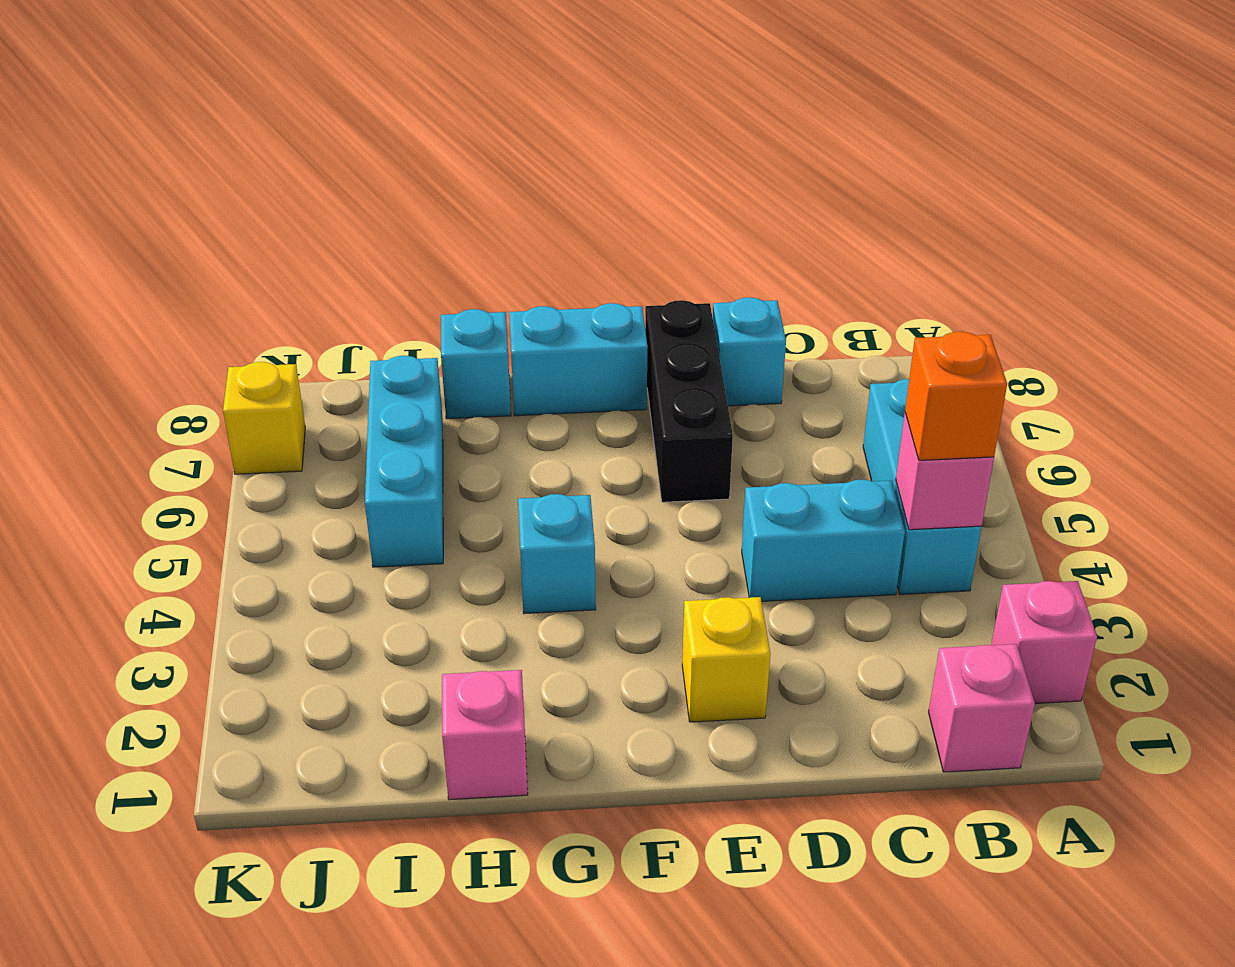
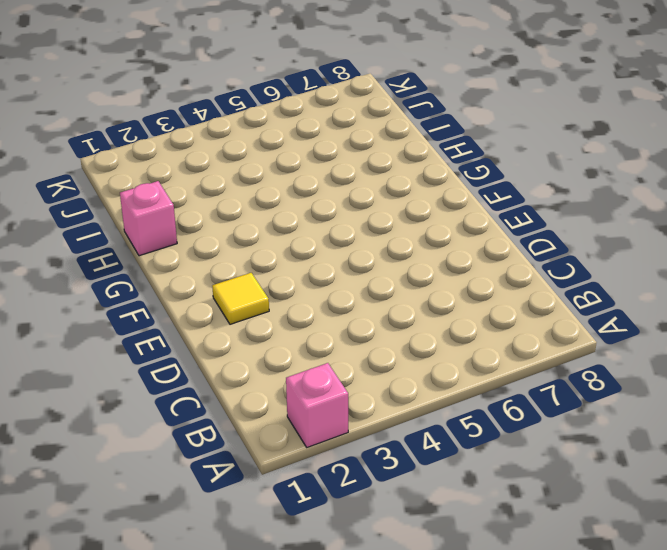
yellow tile E2 level 1 -> yellow brick E2 level 1
none -> pink brick B1 level 1
none -> cyan brick B4:B6 level 1
none -> cyan brick C4:D4 level 1

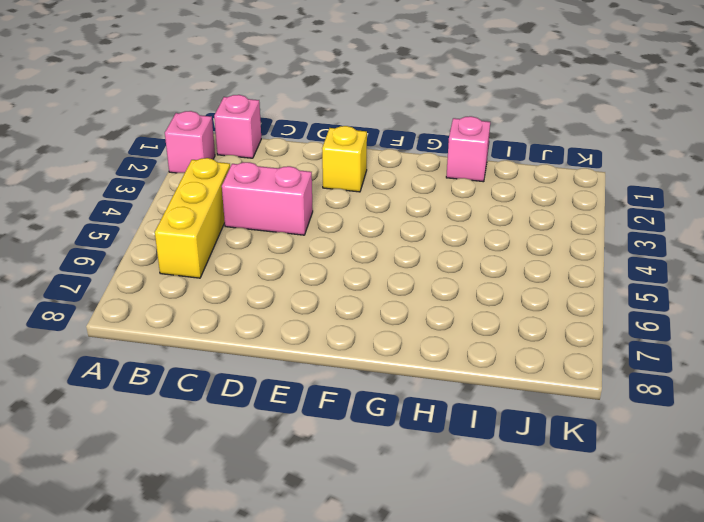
yellow brick B4:B6 level 1 -> cyan brick B4:B6 level 1
pink brick C4:D4 level 1 -> cyan brick C4:D4 level 1
none -> cyan brick D8 level 1
none -> black brick E6:E8 level 1
none -> cyan brick F8:G8 level 1

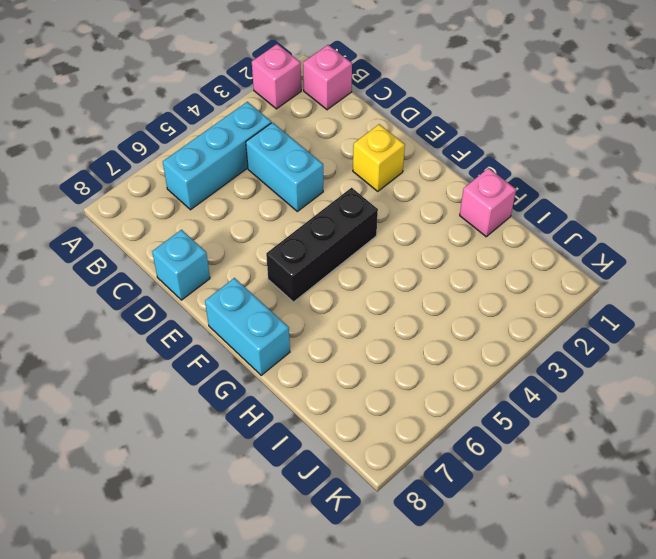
black brick F4:F6 level 1 -> black brick E6:E8 level 1
none -> cyan brick G4 level 1
none -> cyan brick H8 level 1
none -> cyan brick I5:I7 level 1

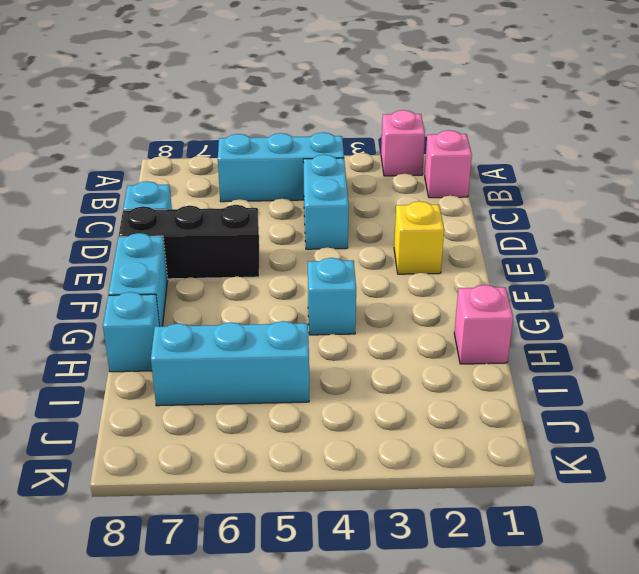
none -> yellow brick K7 level 1
none -> pink brick B4 level 2
none -> orange brick B4 level 3

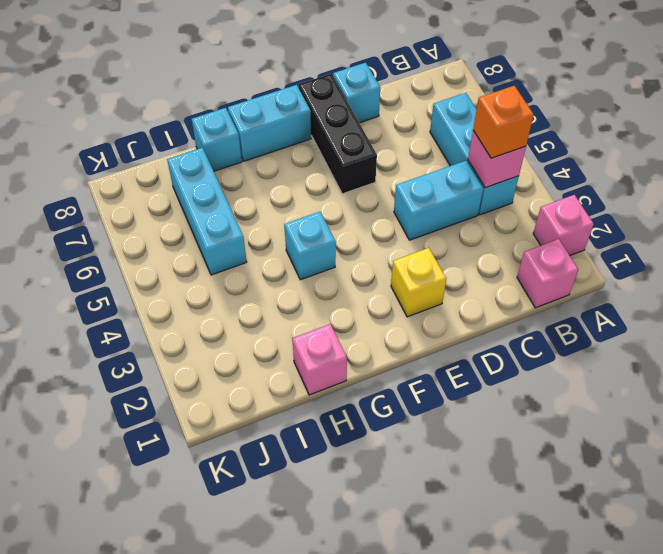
none -> yellow brick K7 level 1

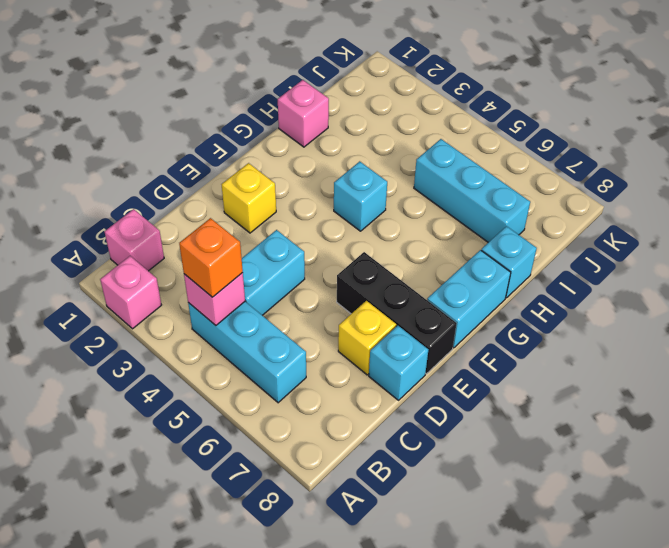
yellow brick D7 level 1 -> yellow brick K7 level 1

